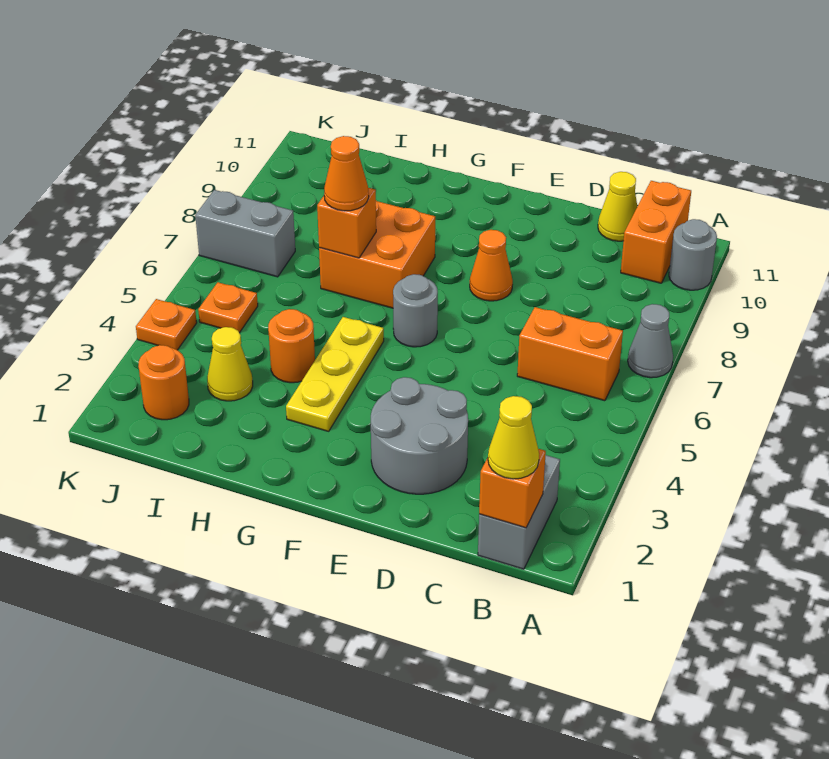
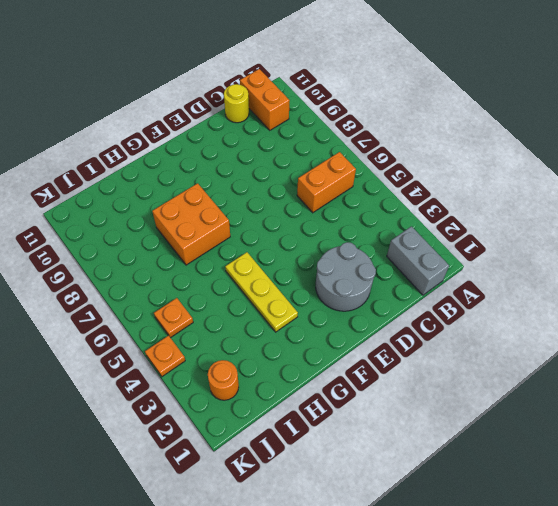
yellow round brick C11 level 1 -> yellow cone C11 level 1
none -> grey cone A7 level 1
none -> grey round brick A10 level 1
none -> orange cone E8 level 1

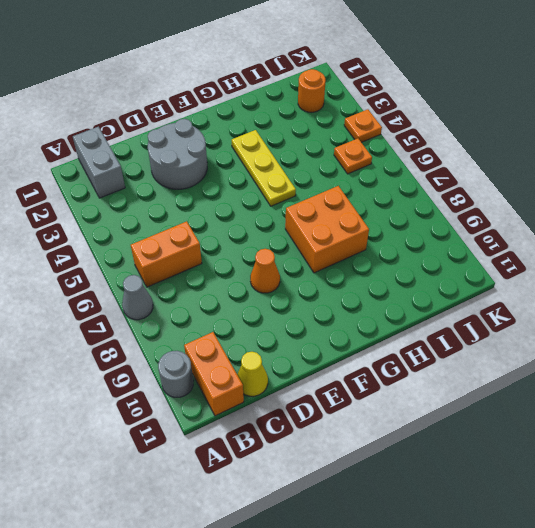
none -> grey round brick F6 level 1
none -> orange round brick H4 level 1
none -> yellow cone I3 level 1

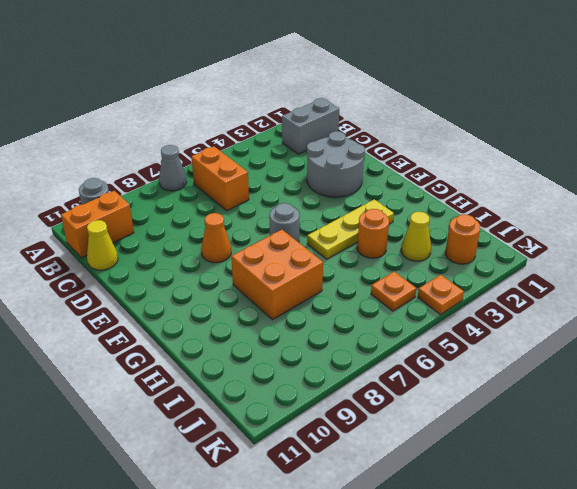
none -> grey brick J7:K7 level 1
none -> orange brick B1 level 2
none -> orange brick H7 level 2

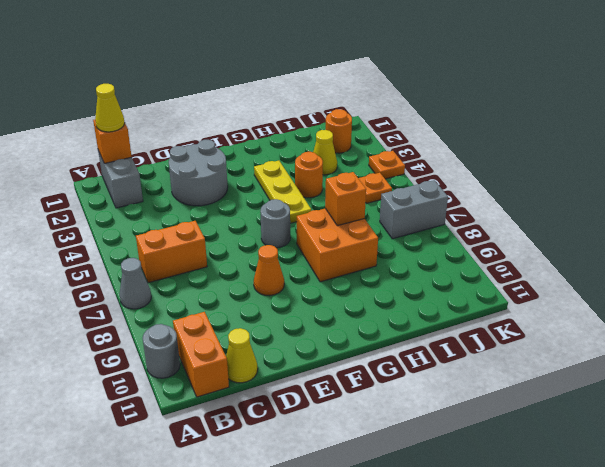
none -> orange cone H7 level 3

